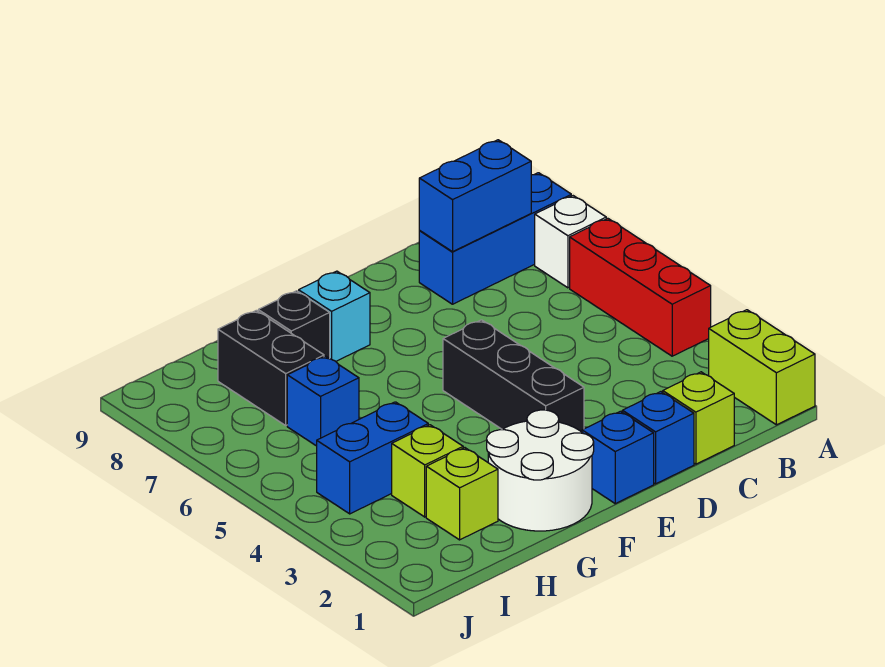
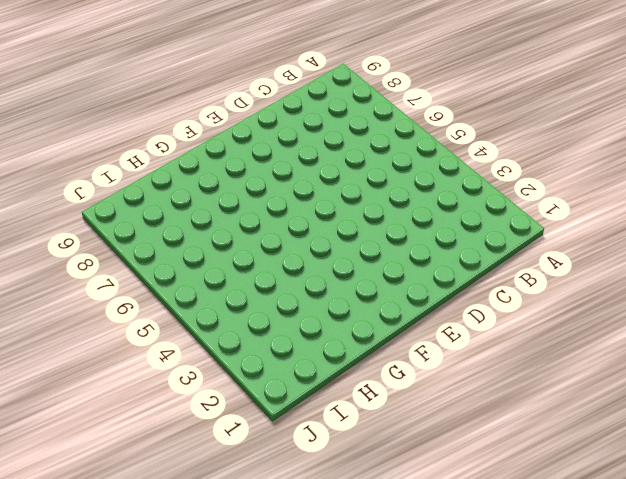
none -> lime brick A1:A2 level 1
none -> red brick A4:A6 level 1
none -> white brick A7 level 1

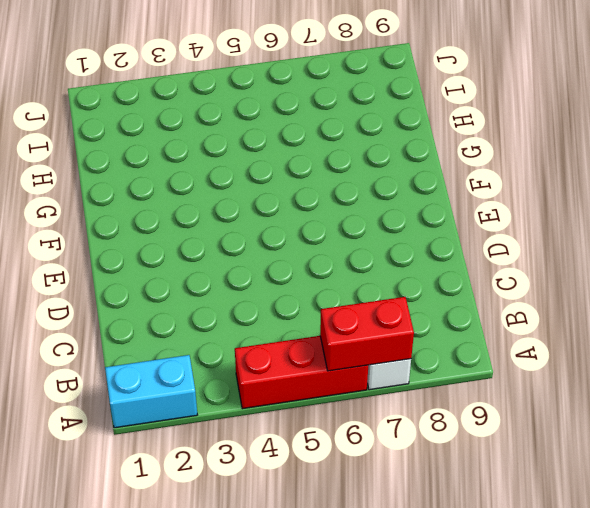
cyan brick A1:A2 level 1 -> lime brick A1:A2 level 1
red brick A6:A7 level 2 -> none
none -> blue brick A8:C8 level 1
none -> lime brick C1 level 1
none -> blue brick D1 level 1

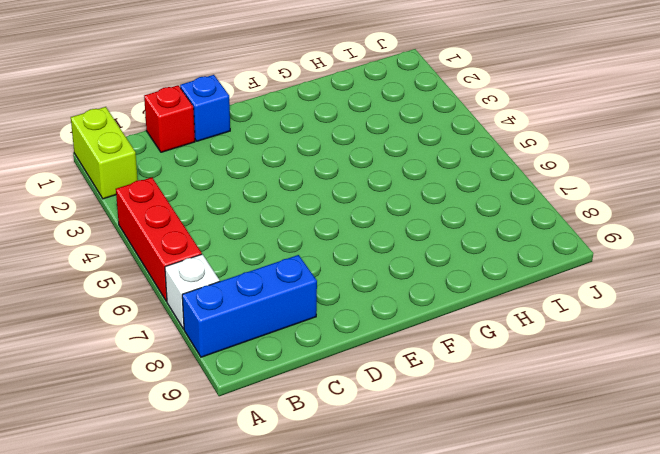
red brick C1 level 1 -> lime brick C1 level 1
none -> blue brick E1 level 1
none -> black brick E3:E5 level 1
none -> white round brick F1:G2 level 1

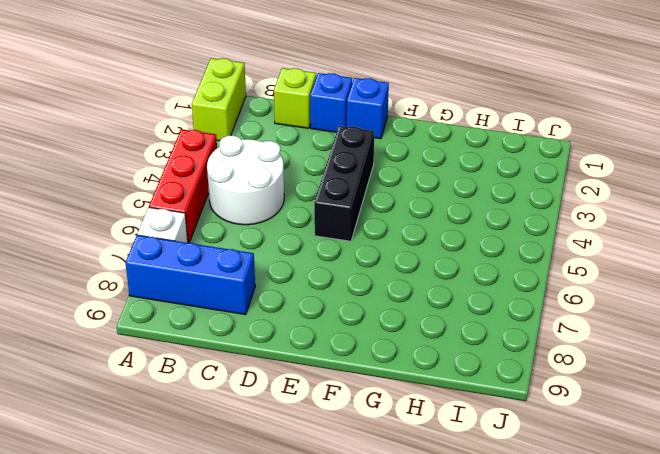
white round brick B4:C5 level 1 -> white round brick F1:G2 level 1
none -> cyan brick F8 level 1
none -> black brick G8 level 1
none -> lime brick H2 level 1

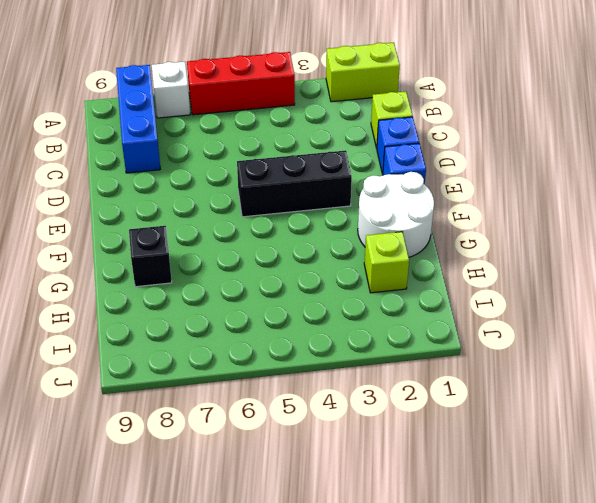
none -> cyan brick F8 level 1
none -> lime brick H3 level 1
none -> blue brick H4:I4 level 1

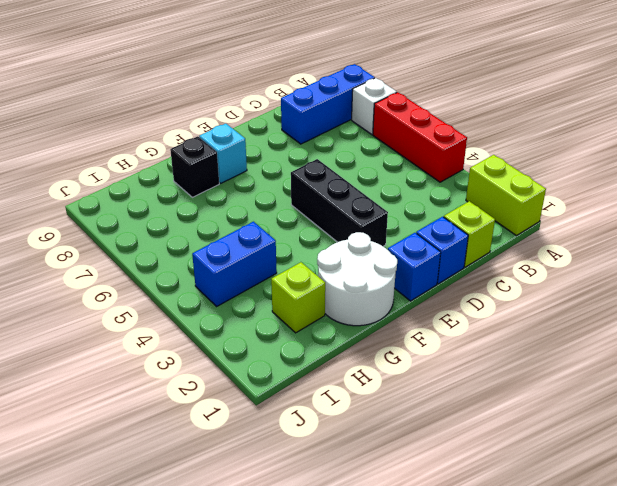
none -> lime brick H3 level 1
none -> blue brick H6 level 1
none -> black brick H7:H8 level 1

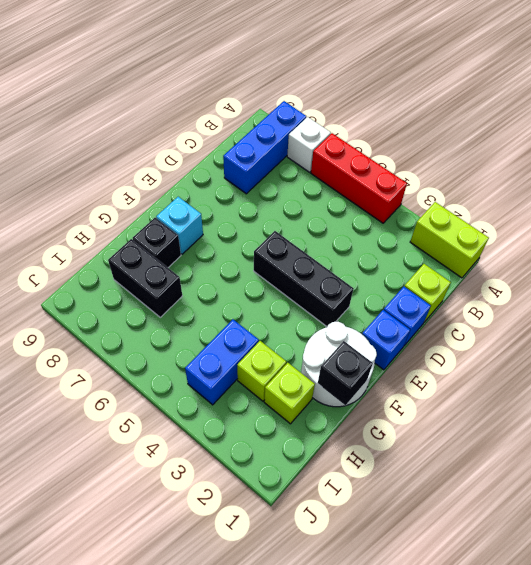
black brick G1 level 2 -> none
none -> blue brick H6 level 1
none -> blue brick B8:C8 level 2

